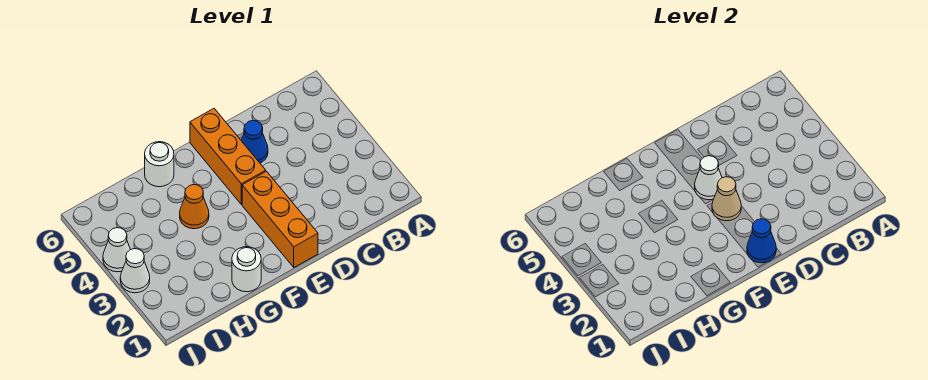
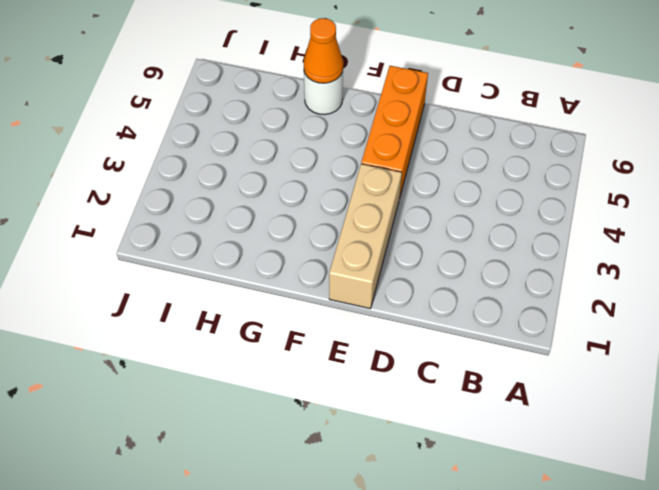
tan brick E1:E3 level 1 -> orange brick E1:E3 level 1
orange cone G6 level 2 -> orange cone G4 level 1
none -> blue cone D5 level 1
none -> white round brick G1 level 1

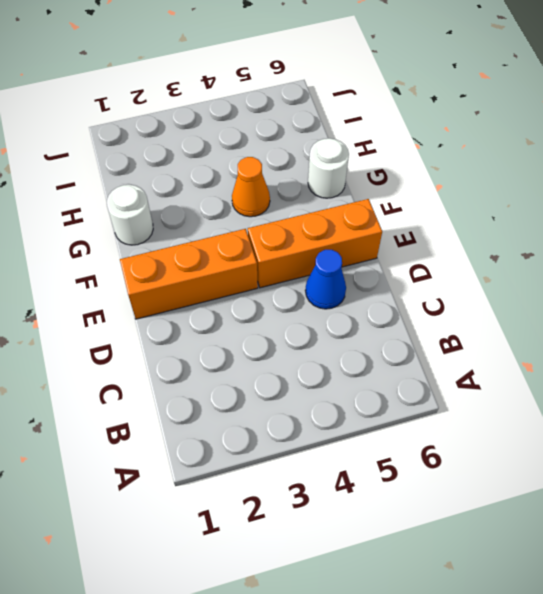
none -> white cone J3 level 1
none -> white cone J4 level 1

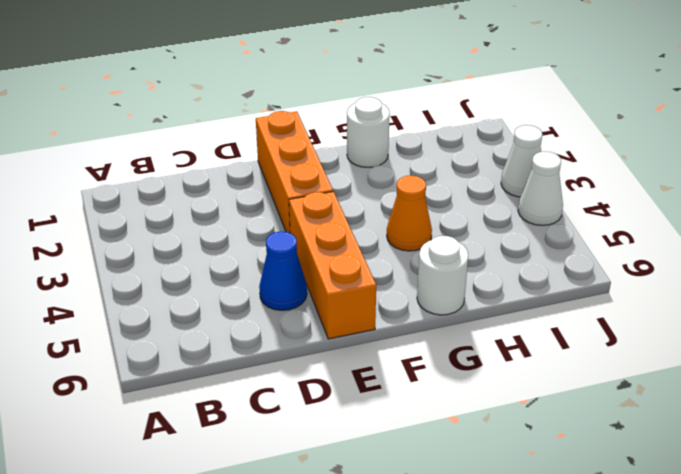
none -> blue cone E1 level 2
none -> tan cone E3 level 2

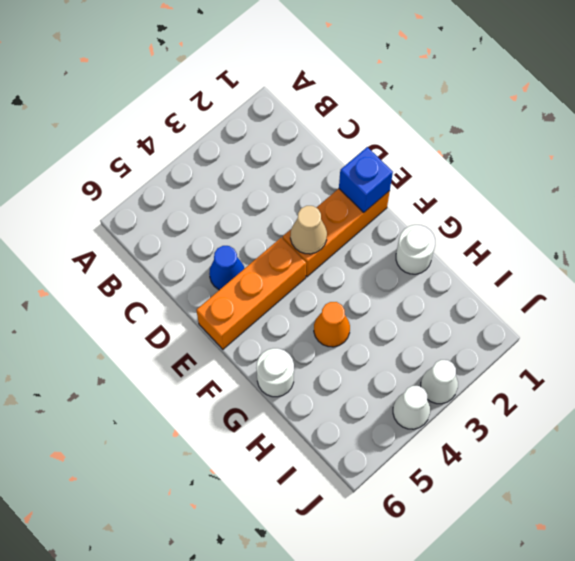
blue brick E1 level 2 -> blue cone E1 level 2
none -> white cone E4 level 2

